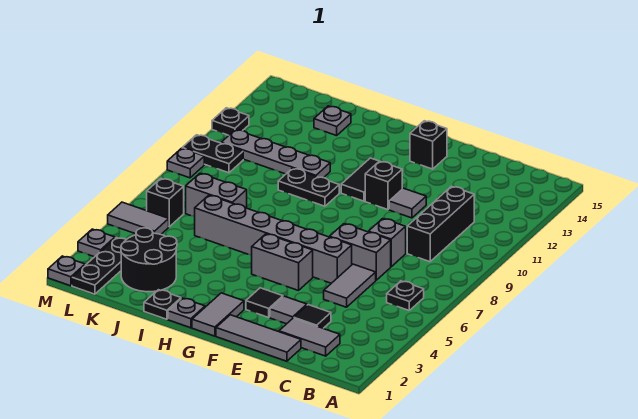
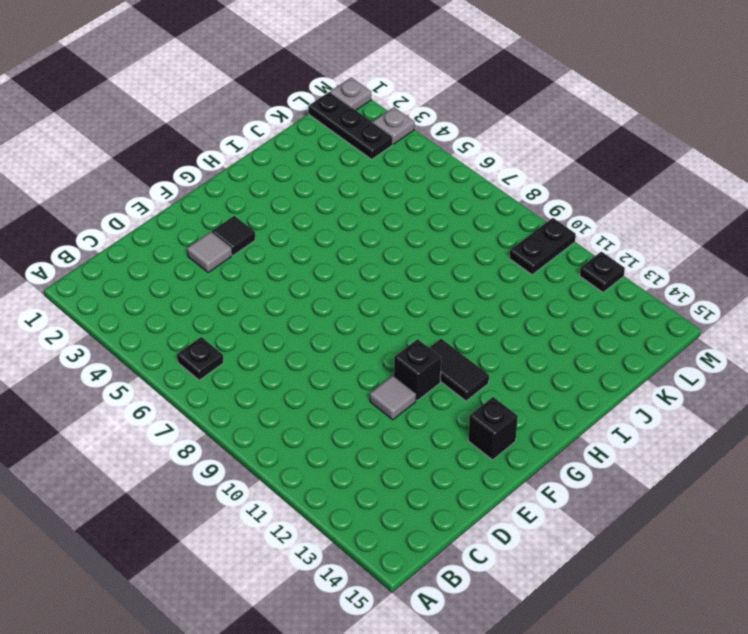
none -> grey tile C2:D2 level 1
none -> black brick C9:C11 level 1
none -> grey tile D1:F1 level 1
none -> black tile D3 level 1

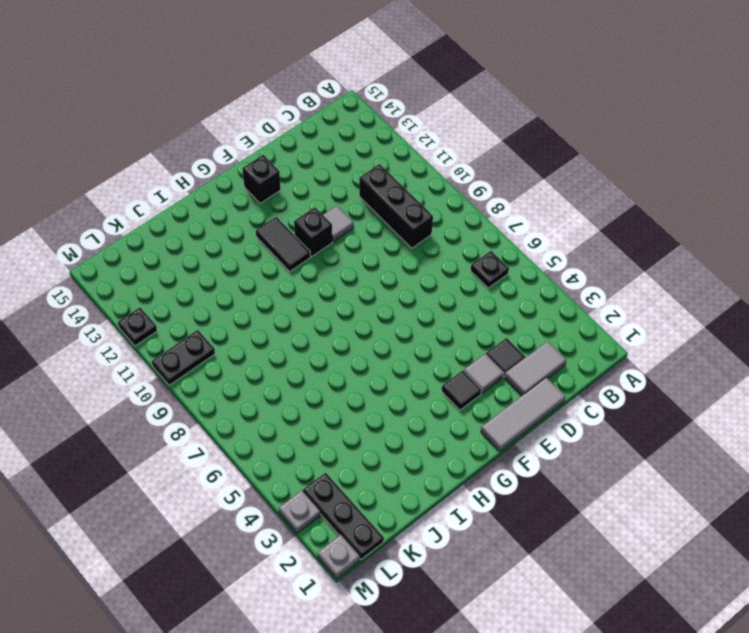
none -> grey tile D5:D6 level 1
none -> grey brick D7:E7 level 1
none -> grey brick D8 level 1
none -> grey brick E6:J6 level 1

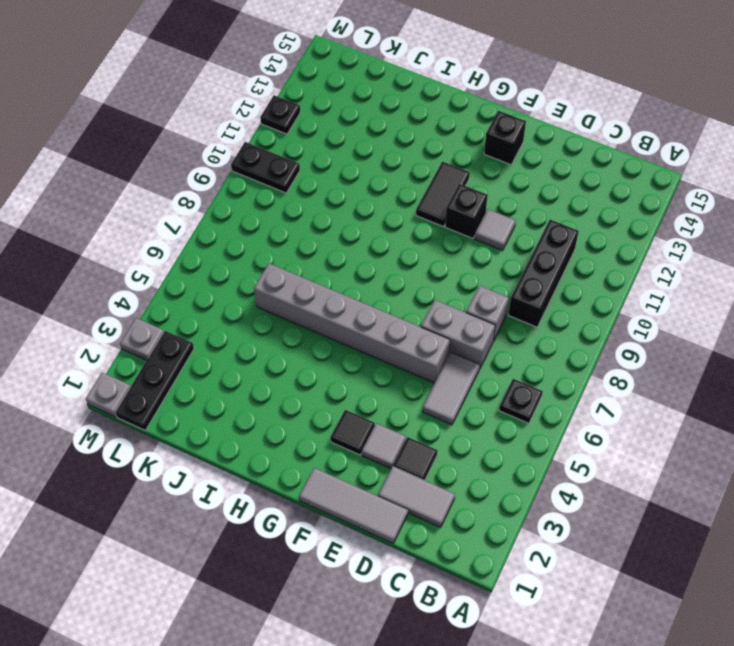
none -> grey brick F5:G5 level 1
none -> grey tile G1:G2 level 1
none -> grey plate H1 level 1
none -> black plate H10:I10 level 1

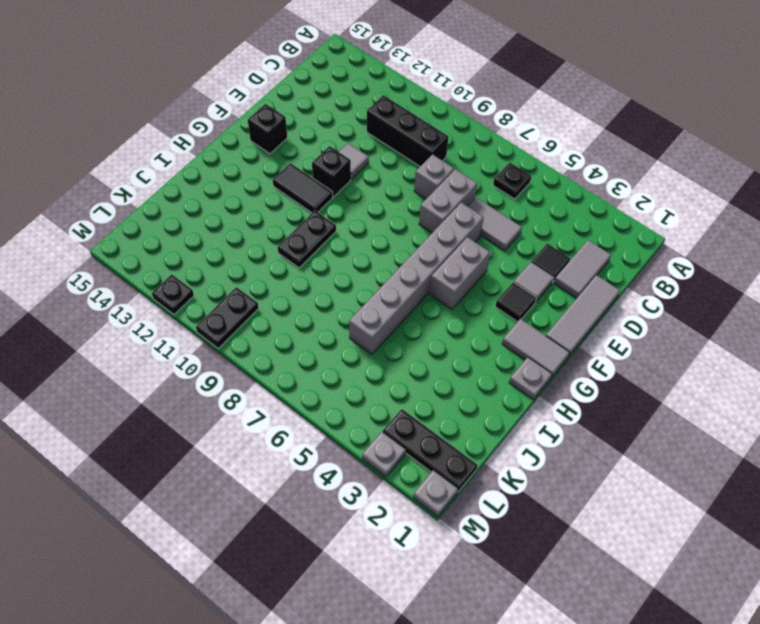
none -> black plate I1 level 1
none -> grey plate I11:L11 level 1
none -> black round brick J2:K3 level 1
none -> grey brick J7:K7 level 1

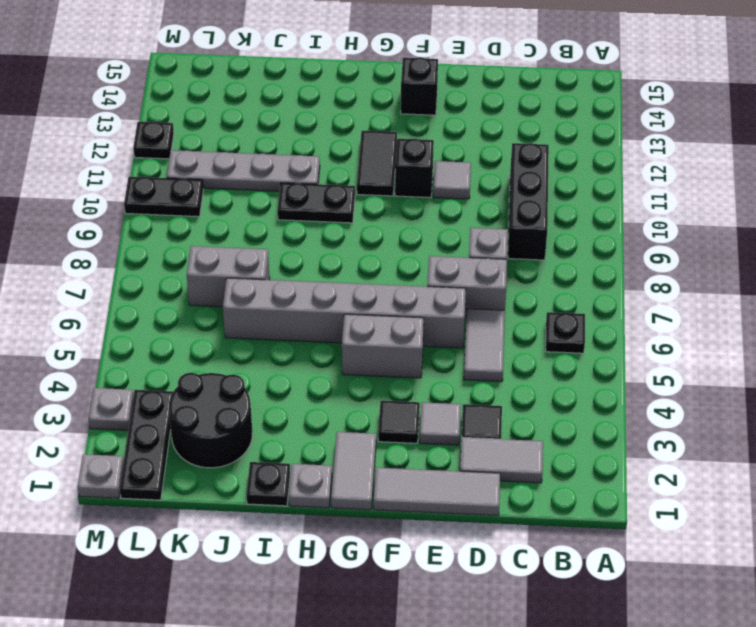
none -> grey plate J14 level 1
none -> grey tile L5:M5 level 1
none -> black brick L6 level 1
none -> grey plate M9 level 1

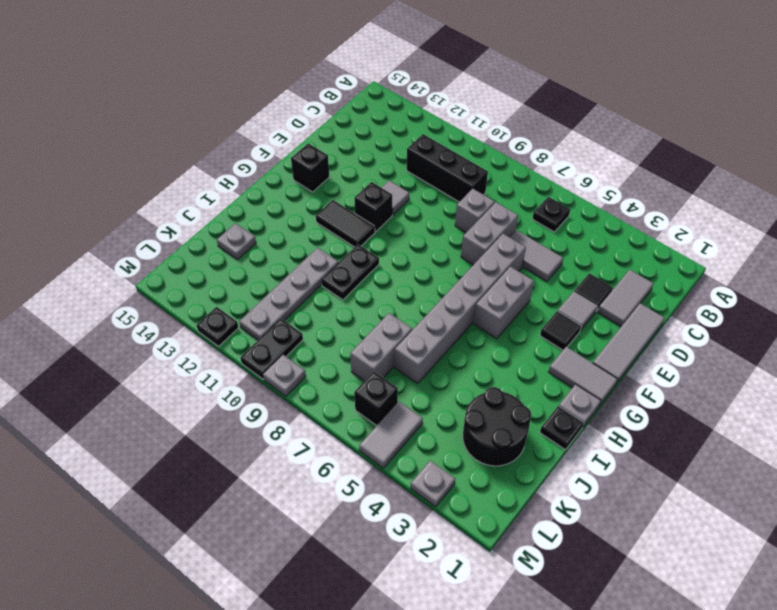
none -> black plate L1:L3 level 1
none -> grey plate M1 level 1

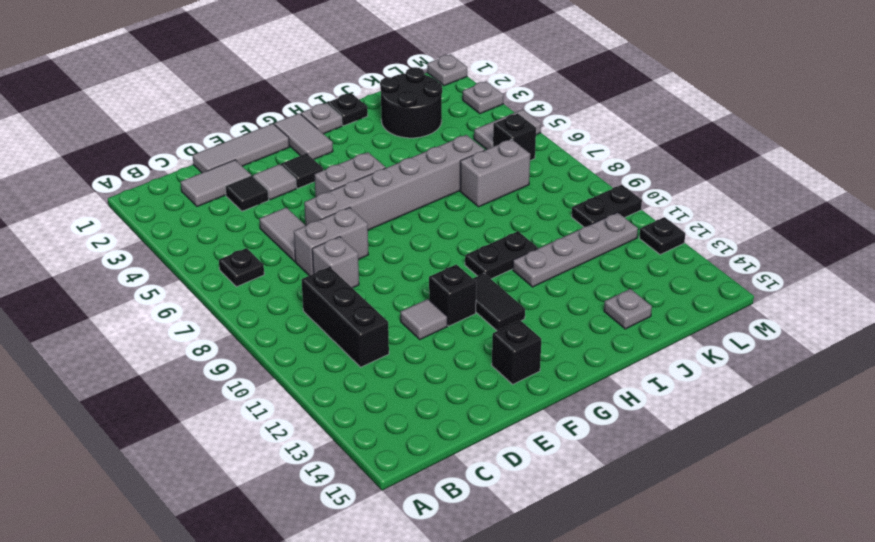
none -> black plate L1:L3 level 1
none -> grey plate M9 level 1

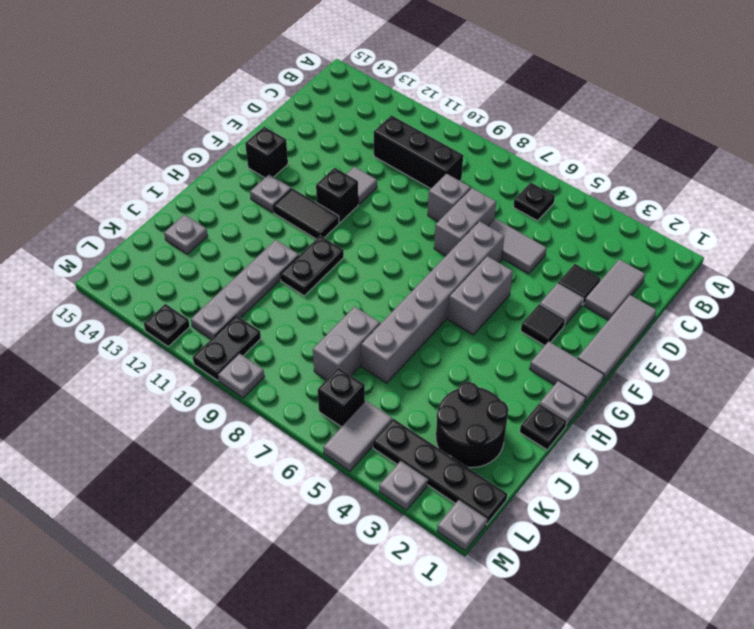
grey plate G13 level 1 -> none
black plate L1:L4 level 1 -> black plate L1:L3 level 1

